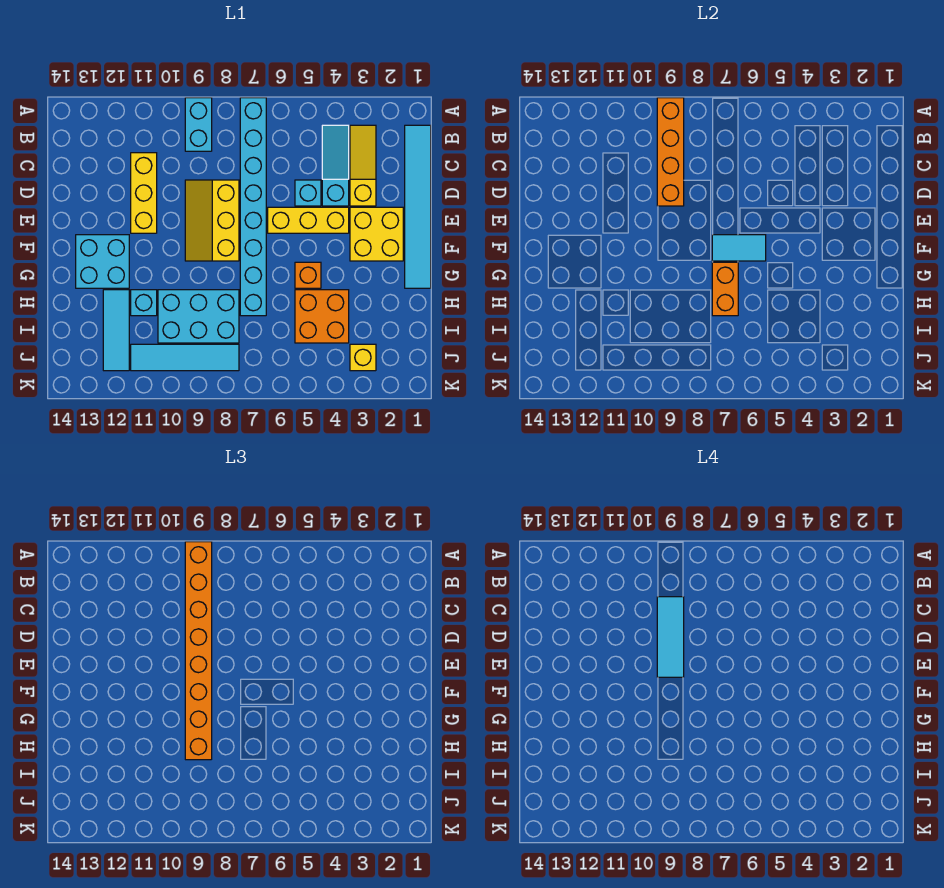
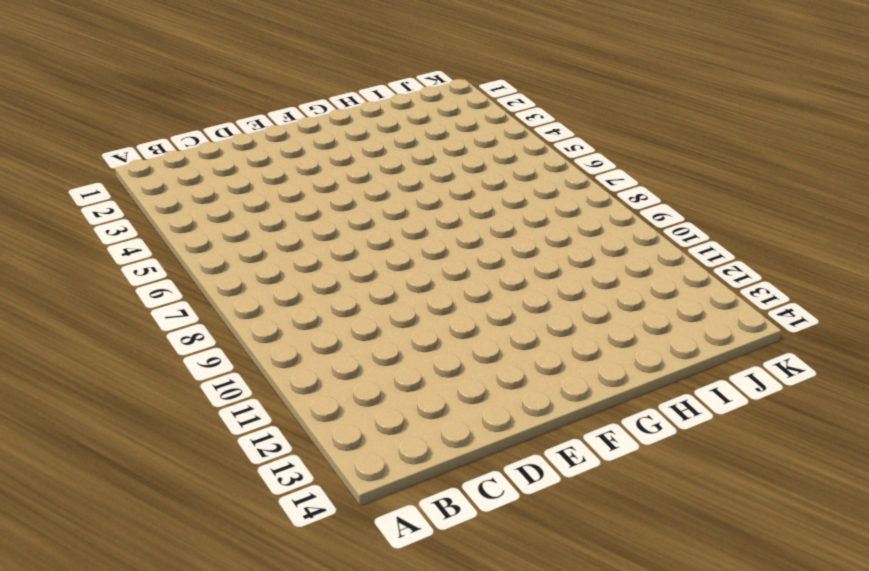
none -> cyan brick A7:H7 level 1
none -> cyan brick A9:B9 level 1
none -> cyan tile B1:G1 level 1

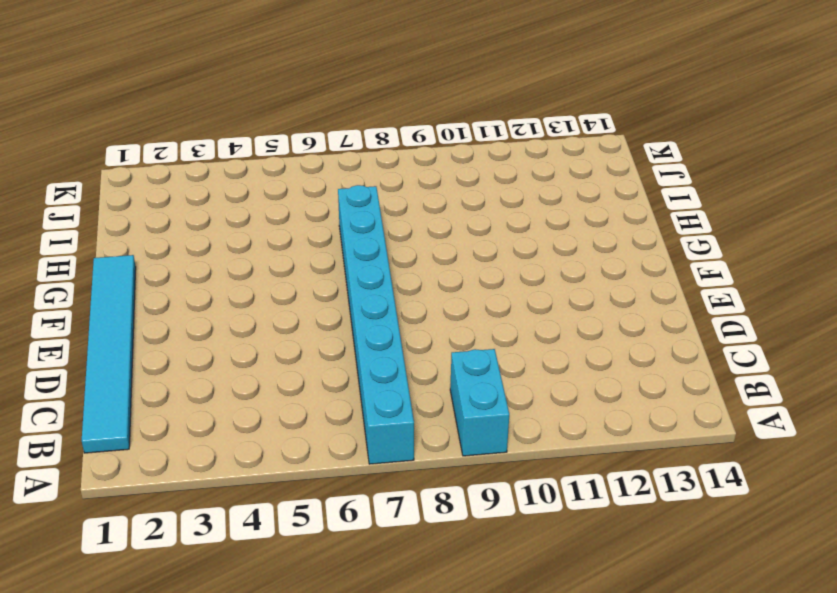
none -> yellow slope B3:D3 level 1 top D
none -> cyan slope B4:D4 level 1 top D
none -> yellow brick C11:E11 level 1

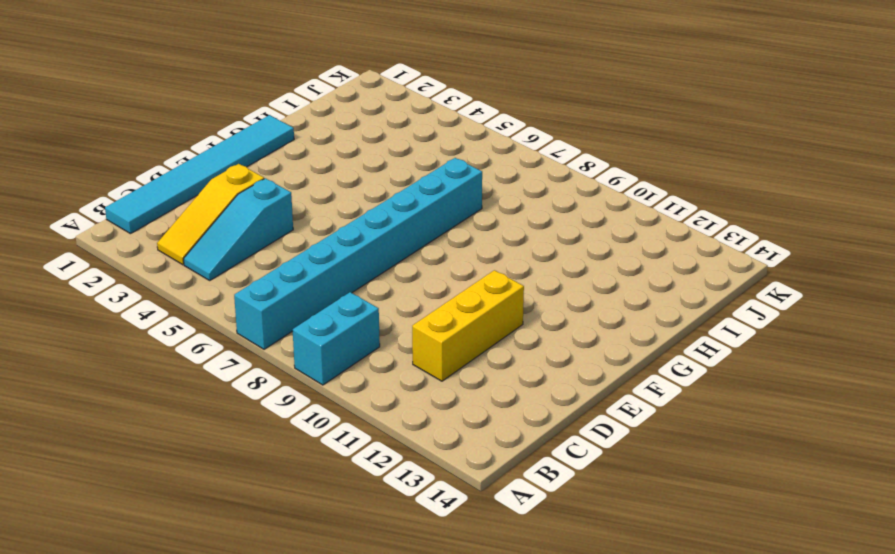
none -> cyan brick D5 level 1
none -> yellow slope D8:F9 level 1 top 8
none -> yellow brick E2:F3 level 1

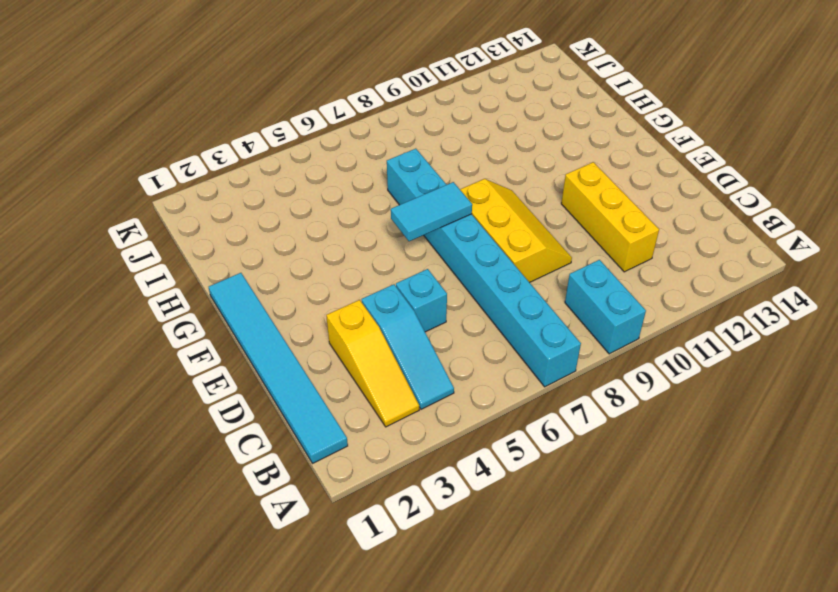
none -> yellow brick E2:F3 level 1
none -> yellow brick E4:E6 level 1
none -> cyan brick F12:G13 level 1

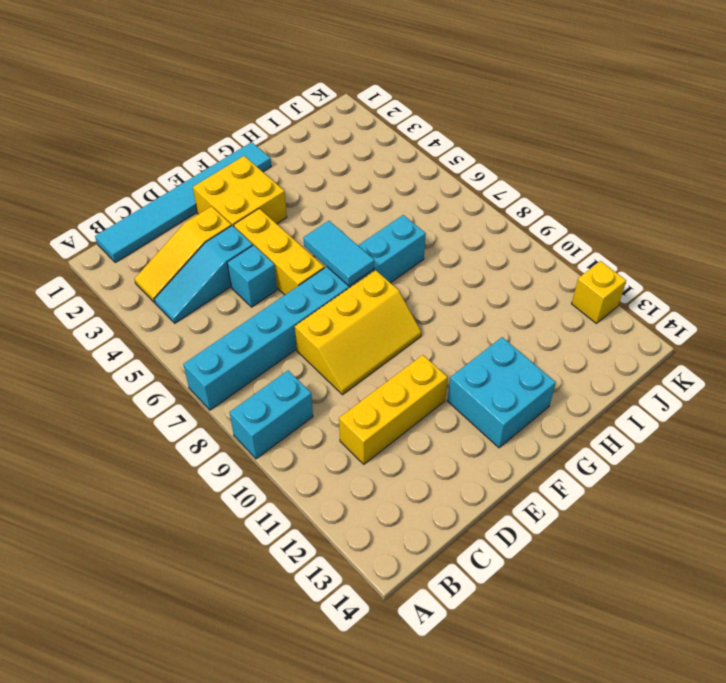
yellow brick K12 level 1 -> yellow brick J3 level 1
none -> orange brick G5 level 1
none -> orange brick H4:I5 level 1
none -> cyan brick H8:I10 level 1

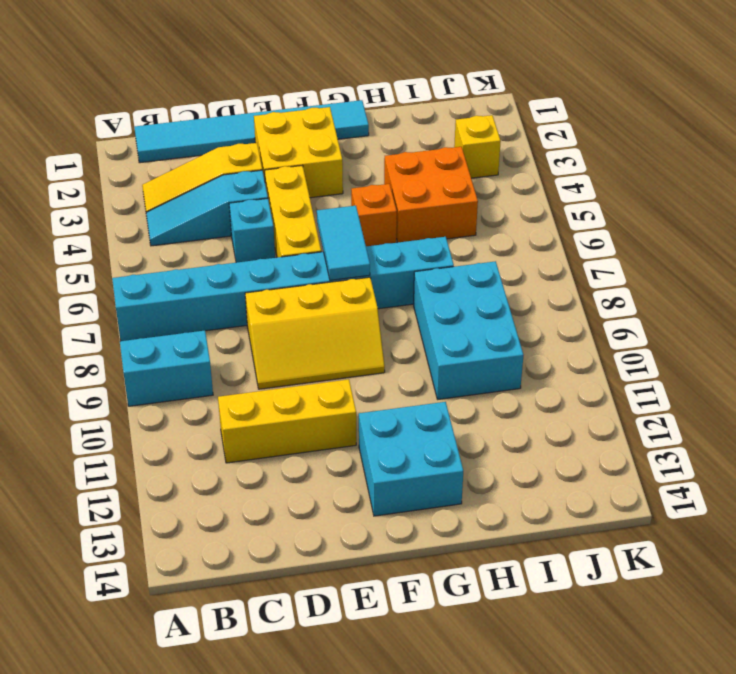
none -> cyan brick H11 level 1
none -> cyan tile H12:J12 level 1
none -> cyan tile J8:J11 level 1

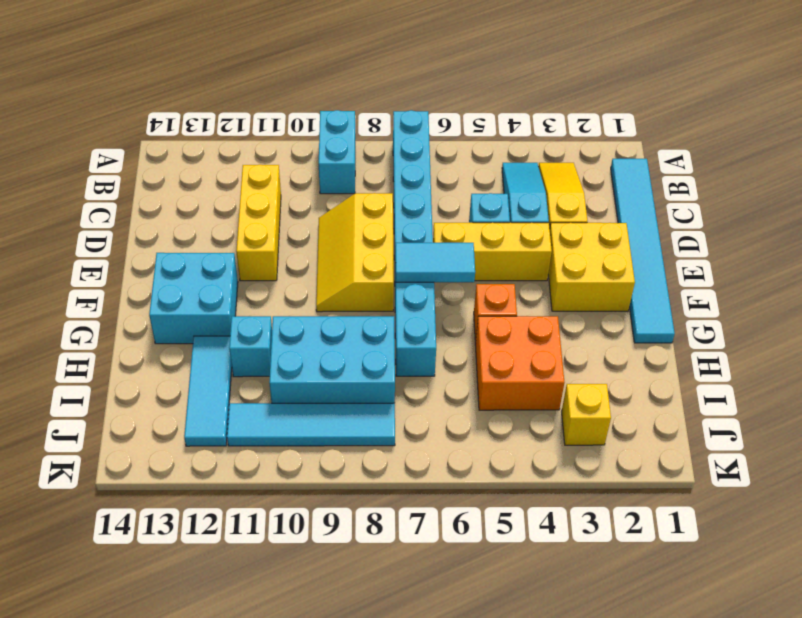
none -> orange brick A9:D9 level 2
none -> orange brick G7:H7 level 2
none -> orange brick A9:H9 level 3

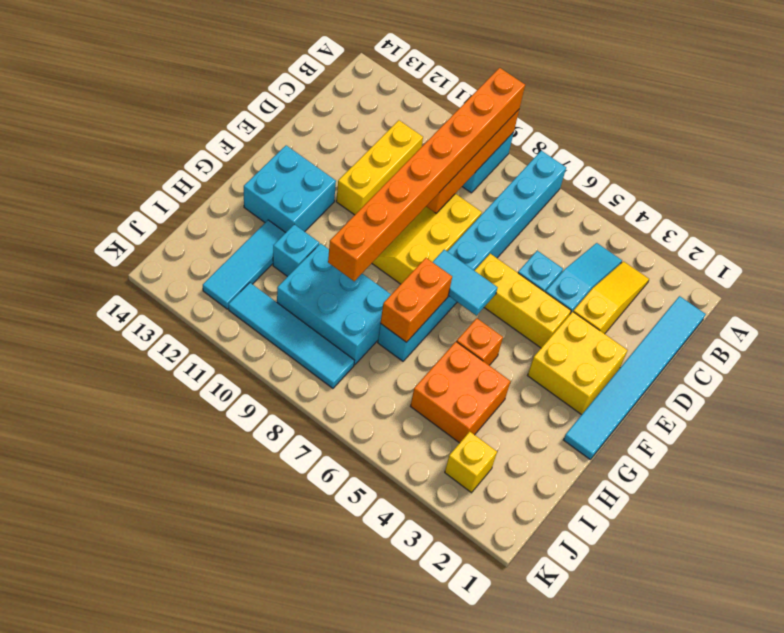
none -> cyan tile C9:E9 level 4

